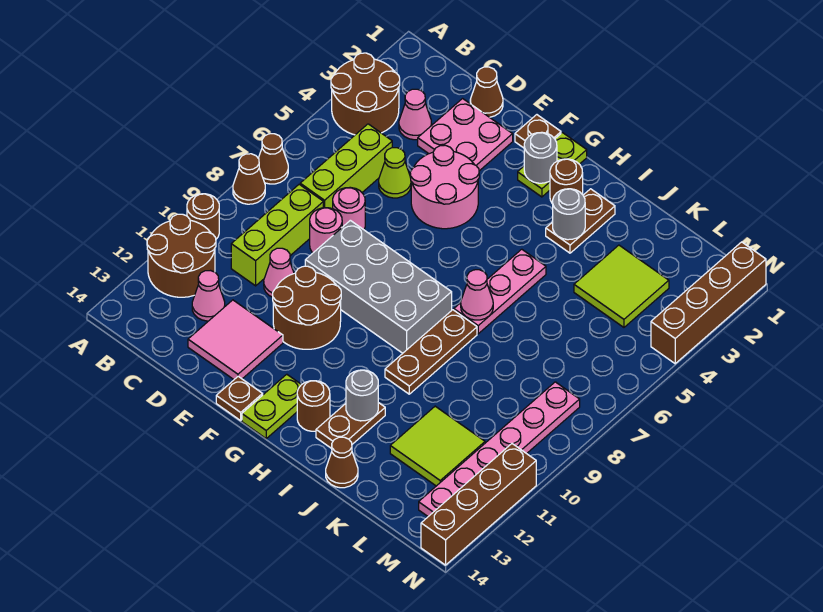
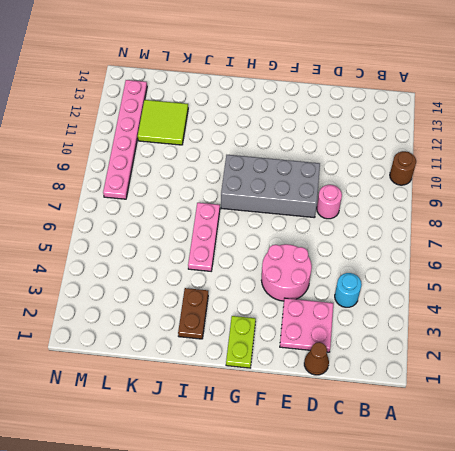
cyan round brick C4 level 1 -> none
none -> brown round brick A3:B4 level 1
none -> brown cone A7 level 1
none -> brown cone A8 level 1
none -> brown round brick A11:B12 level 1

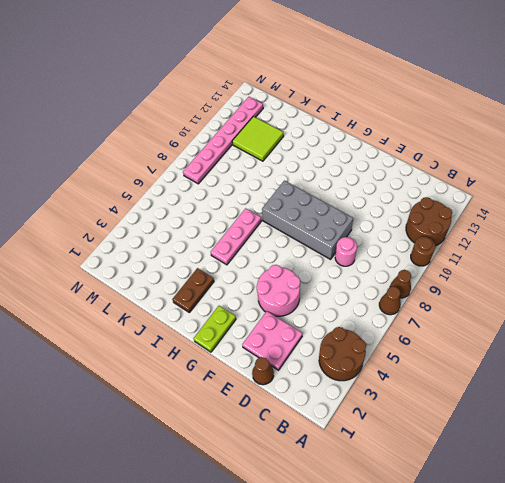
none -> pink cone C3 level 1
none -> lime brick C5:C7 level 1
none -> lime brick C8:C10 level 1
none -> pink cone C12 level 1

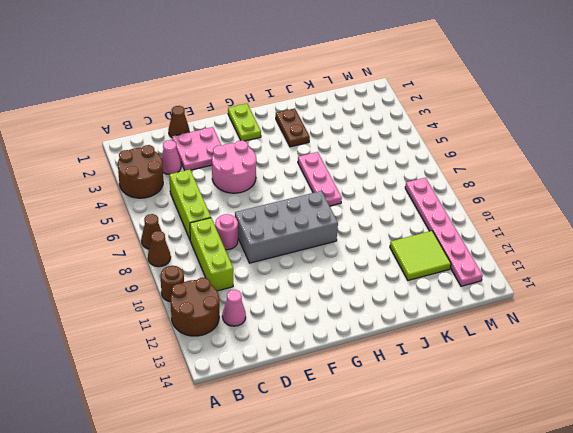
none -> lime cone D5 level 1
none -> pink round brick D7 level 1
none -> pink cone D10 level 1
none -> pink tile D12:E13 level 1

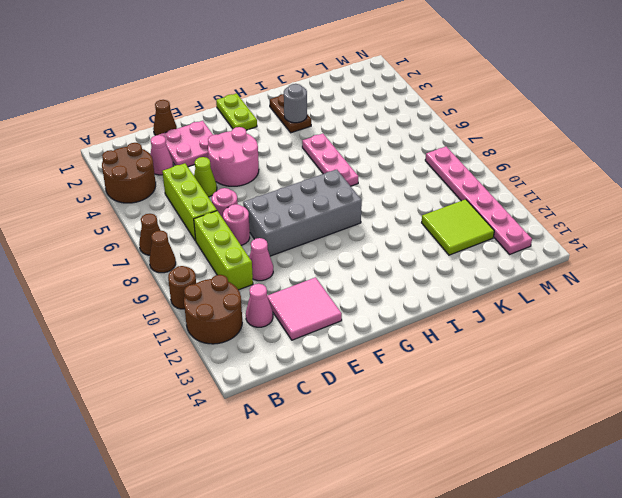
none -> brown round brick E10:F11 level 1
none -> brown plate F1 level 1
none -> brown plate F14 level 1
none -> lime plate G13:G14 level 1

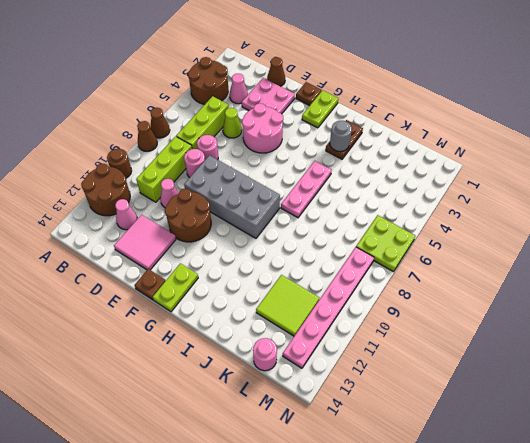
pink round brick L14 level 1 -> none
lime plate M6:N7 level 1 -> none
none -> brown round brick H2 level 1
none -> brown round brick H13 level 1
none -> brown plate I8:I10 level 1
none -> brown plate I12:I13 level 1

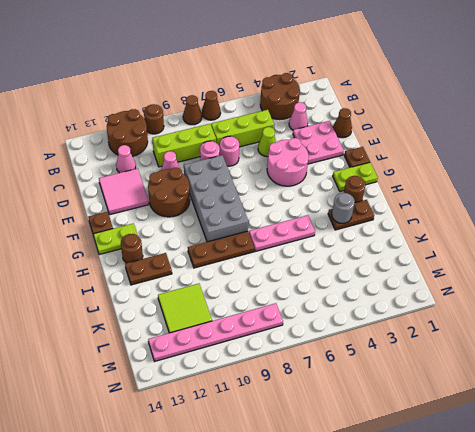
none -> brown cone J14 level 1
none -> lime tile K3:L4 level 1
none -> brown brick N1:N4 level 1
none -> brown brick N11:N14 level 1

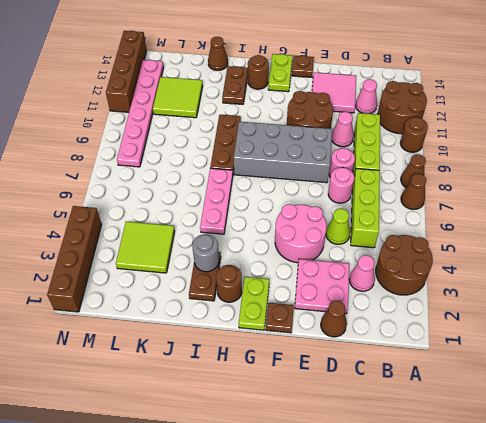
none -> grey round brick G2 level 2
none -> pink cone I7 level 2
none -> grey round brick I12 level 2

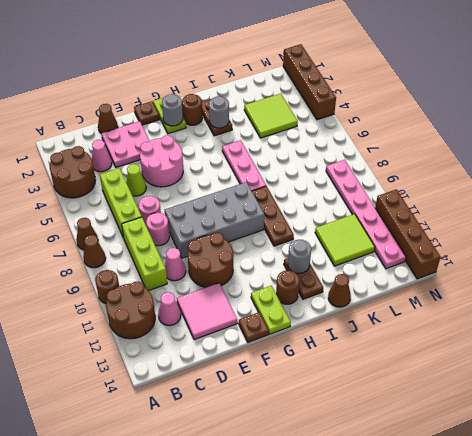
none -> pink cone I7 level 2

